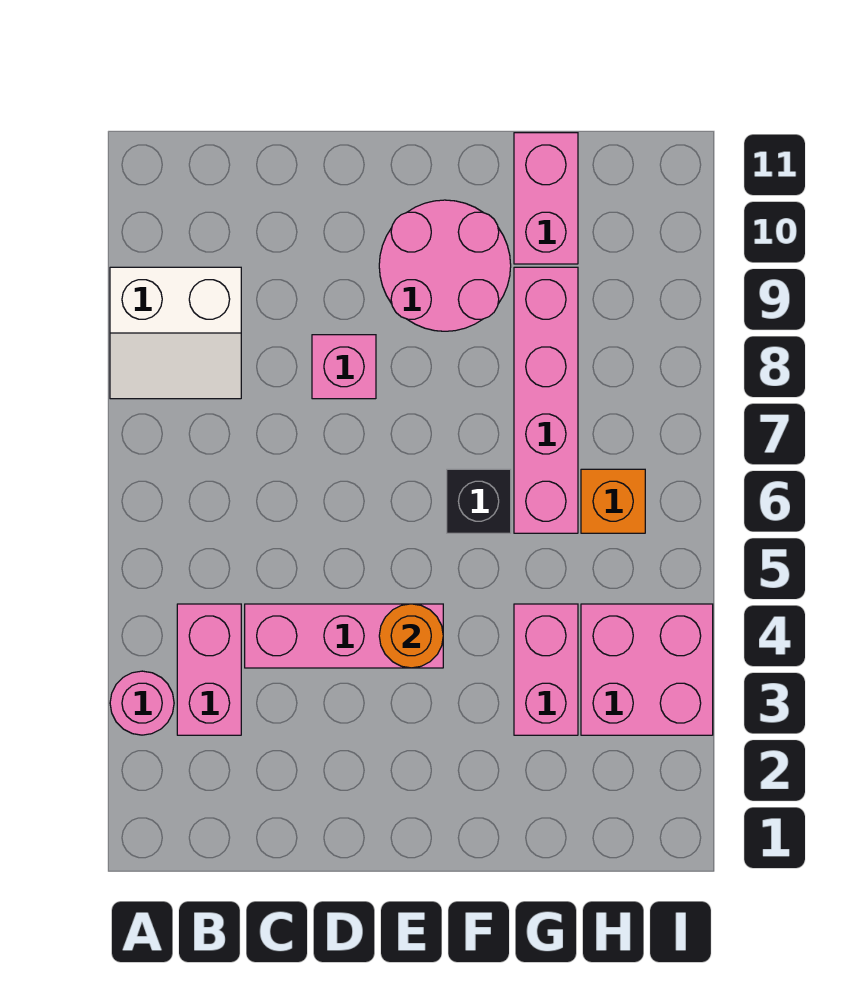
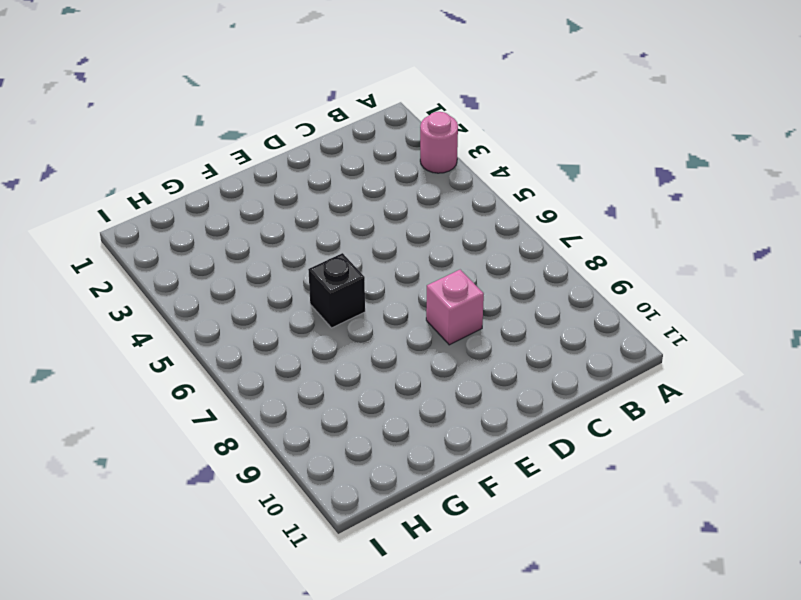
none -> white slope A8:B9 level 1 top 9
none -> pink brick B3:B4 level 1
none -> pink brick C4:E4 level 1

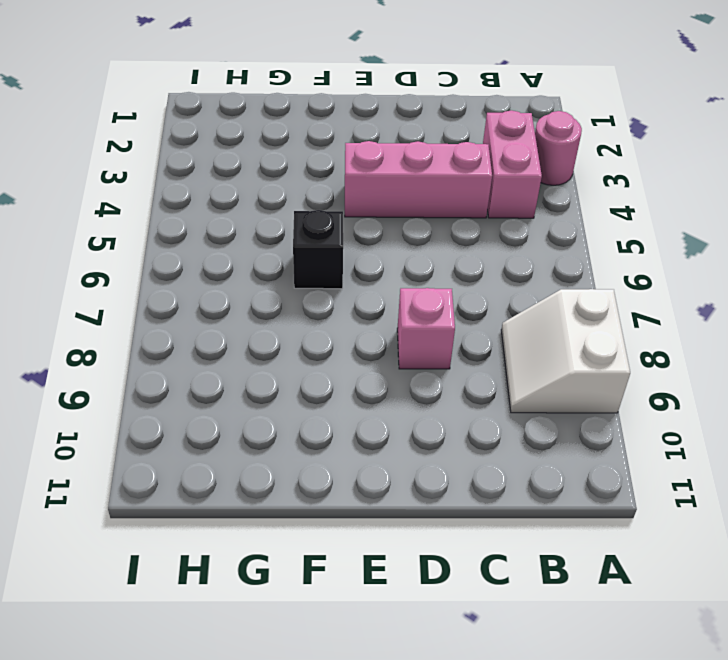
white slope A8:B9 level 1 top A -> white slope A8:B9 level 1 top 9
none -> pink round brick E9:F10 level 1
none -> pink brick G3:G4 level 1
none -> pink brick G6:G9 level 1

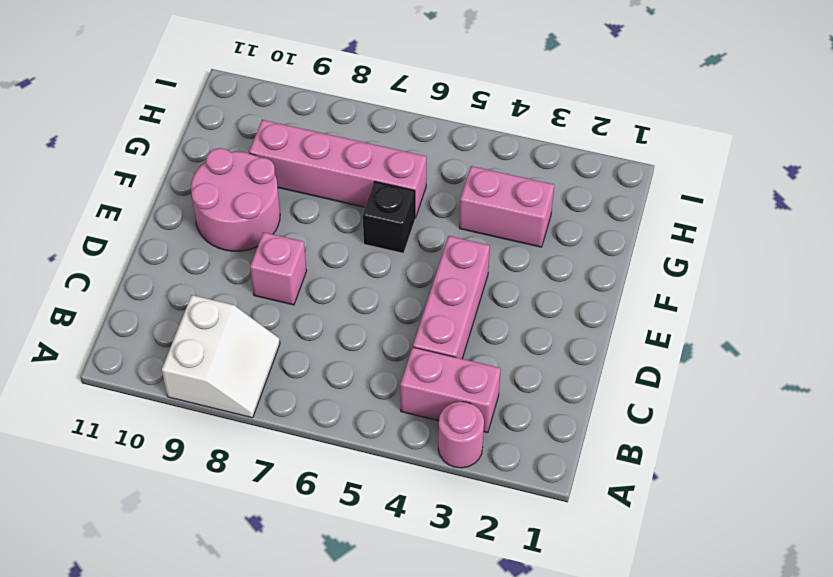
none -> pink brick G10:G11 level 1
none -> pink brick H3:I4 level 1
none -> orange brick H6 level 1

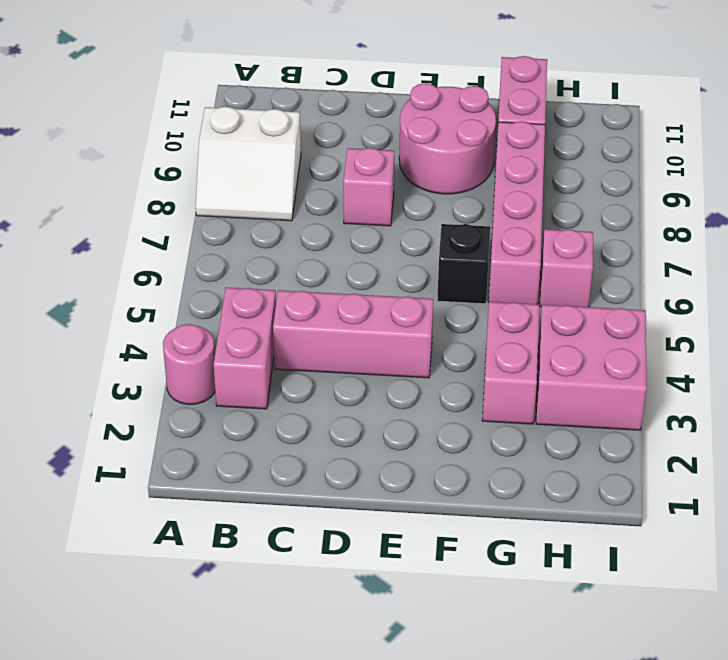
pink brick H6 level 1 -> orange brick H6 level 1
none -> orange round brick E4 level 2

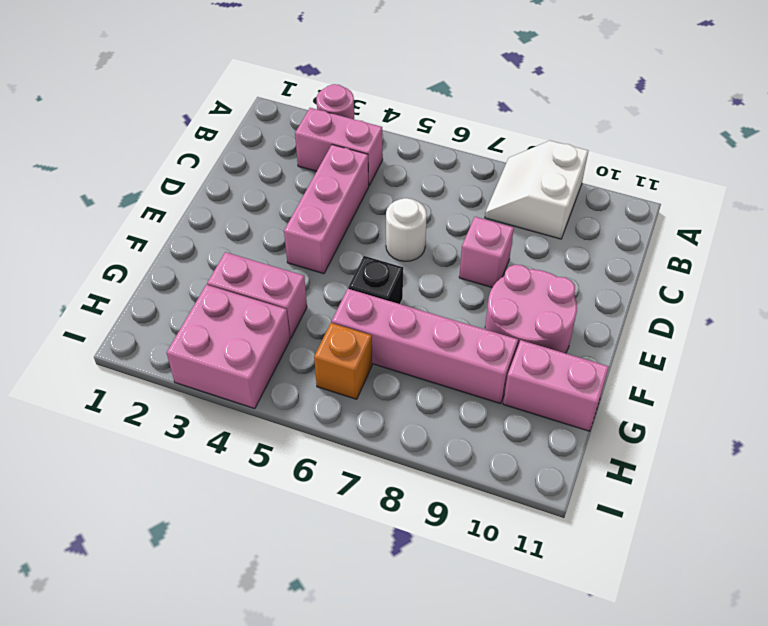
white round brick D6 level 1 -> none
none -> orange round brick E4 level 2

